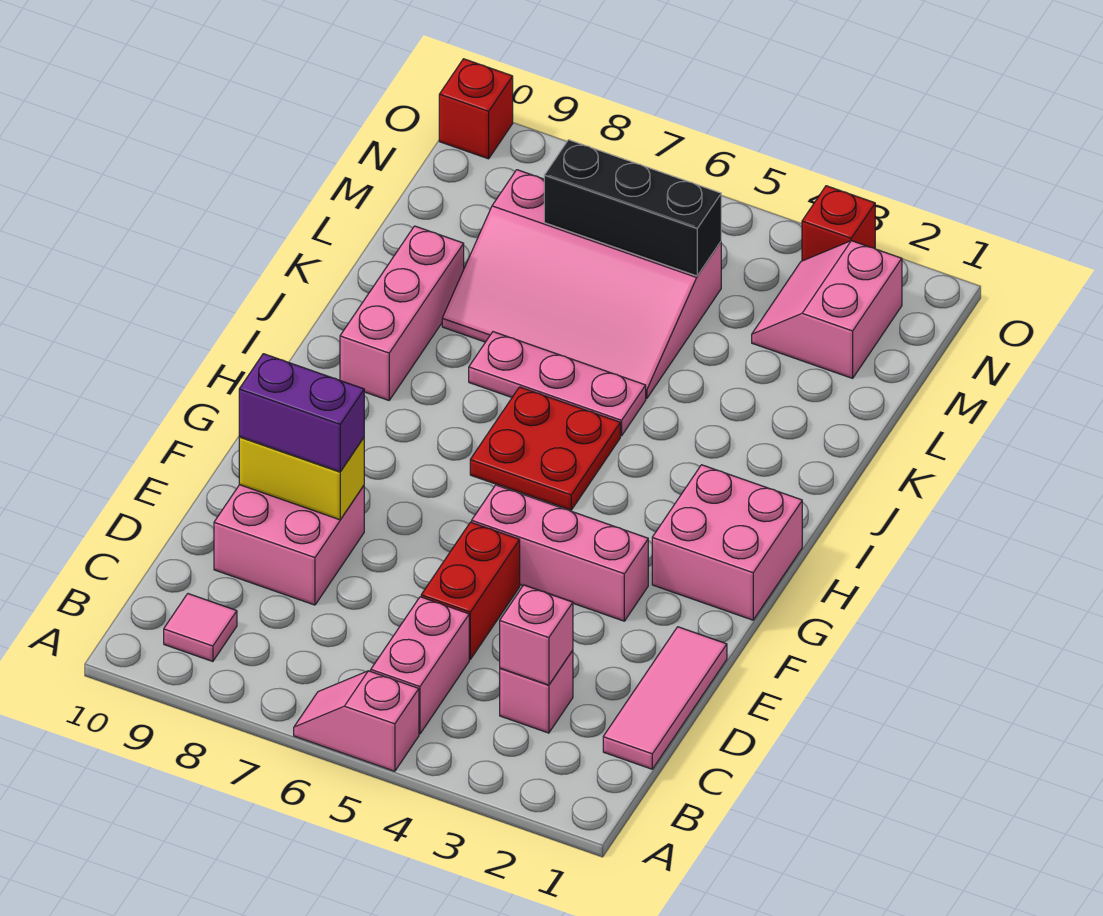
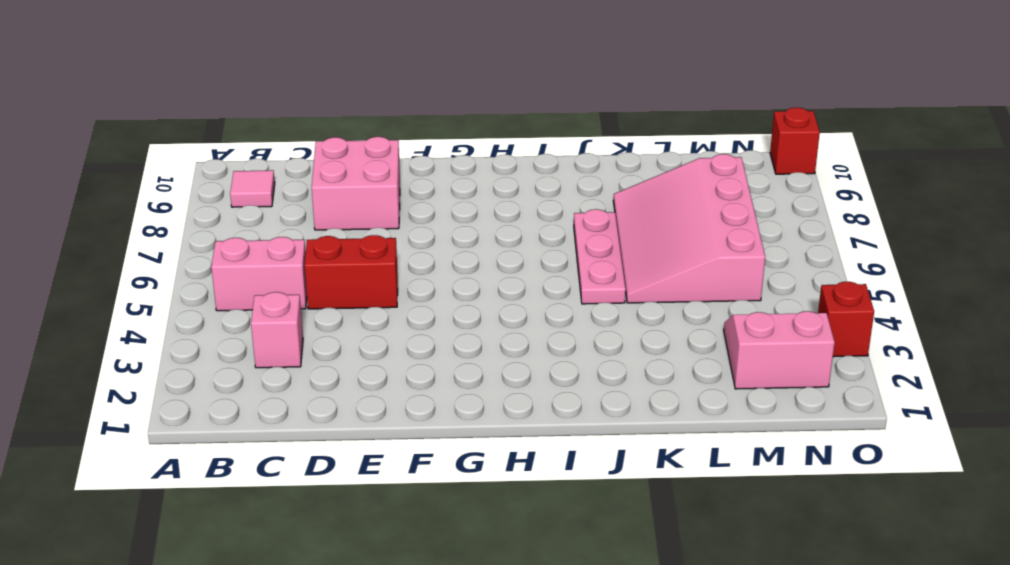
none -> pink slope A5:A6 level 1 top 5
none -> pink tile C1:E1 level 1
none -> pink brick F3:F5 level 1

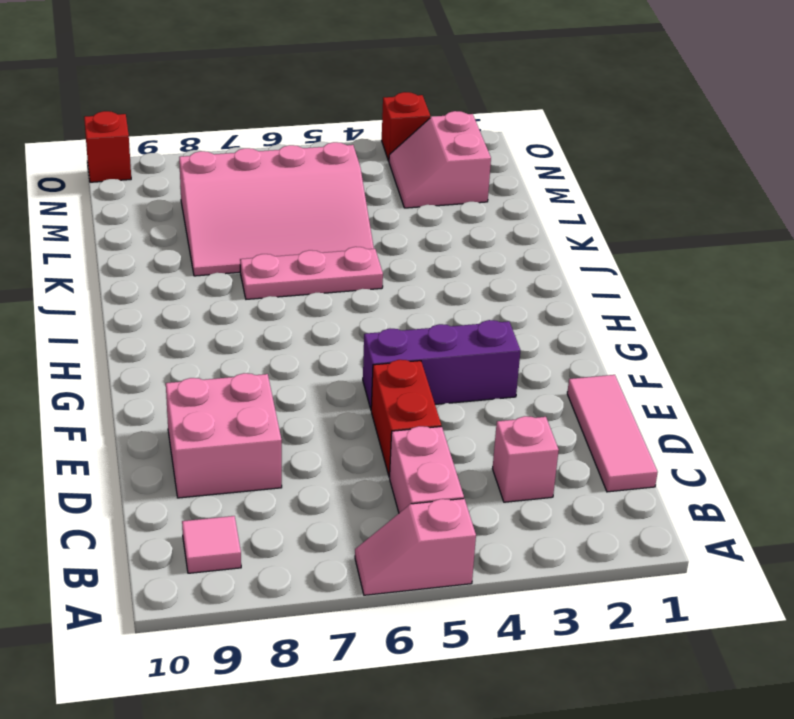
purple brick F3:F5 level 1 -> pink brick F3:F5 level 1
none -> pink brick G1:H2 level 1
none -> red plate H5:I6 level 1
none -> pink brick I9:K9 level 1

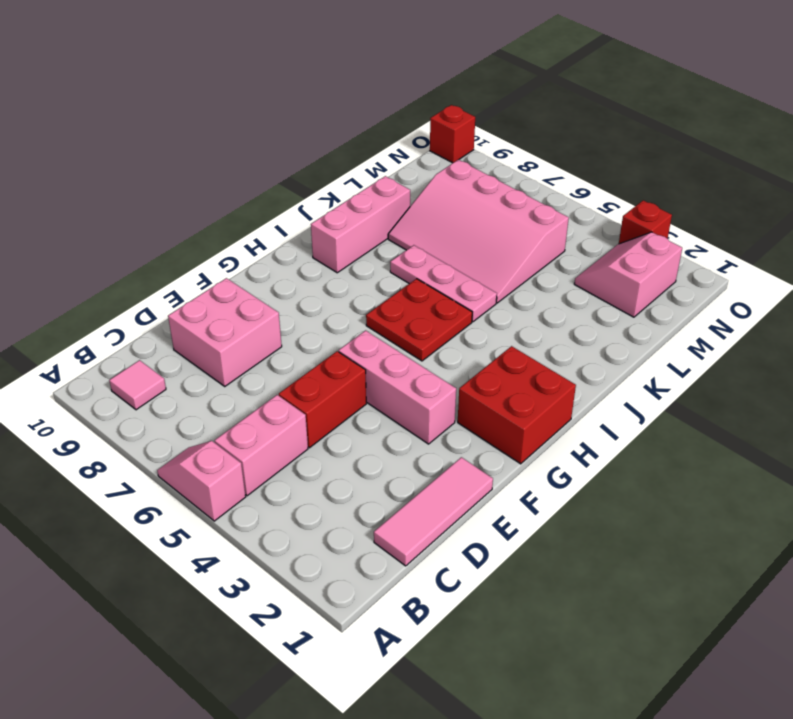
red brick G1:H2 level 1 -> pink brick G1:H2 level 1
none -> pink brick C3 level 1
none -> pink brick C3 level 2
none -> yellow brick E8:E9 level 2

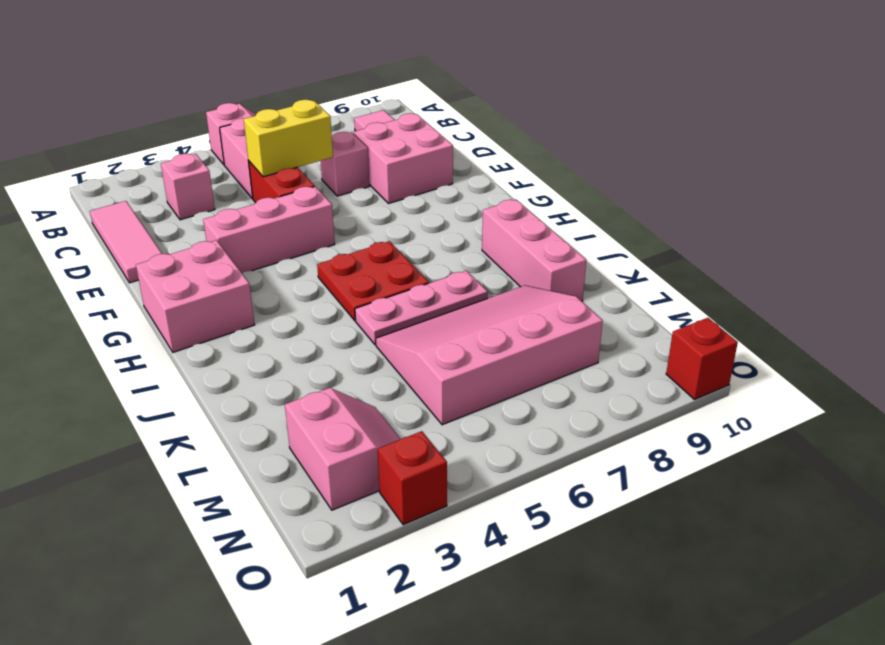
yellow brick D5:D6 level 2 -> yellow brick E8:E9 level 2
pink brick D7 level 1 -> pink brick C3 level 2
none -> black brick M5:M7 level 2
none -> purple brick E8:E9 level 3

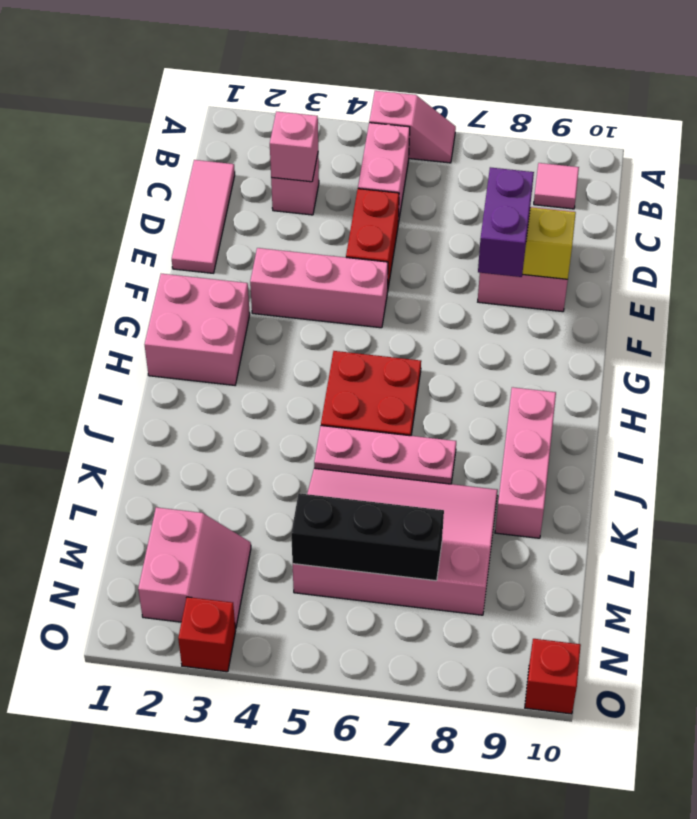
purple brick E8:F8 level 3 -> purple brick E8:E9 level 3

